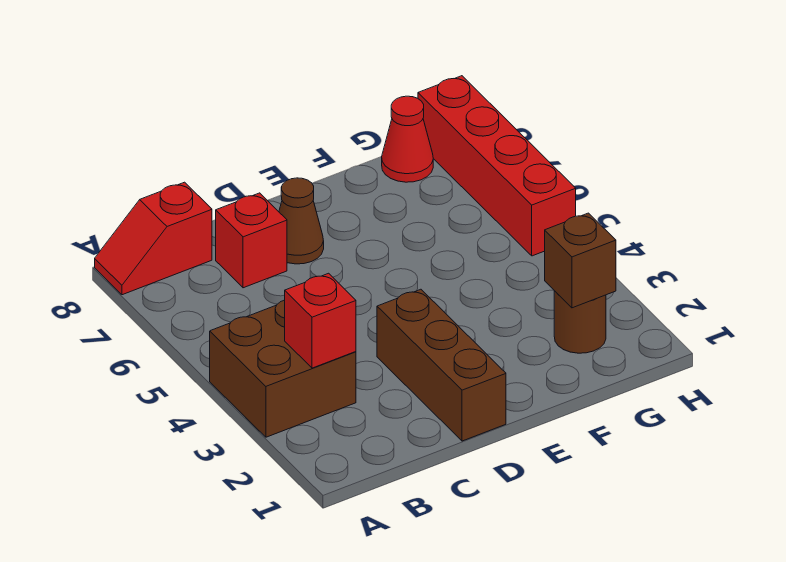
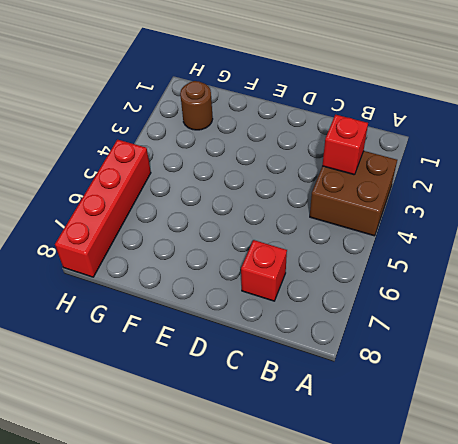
none -> red slope A8:B8 level 1 top B
none -> brown brick D1:D3 level 1

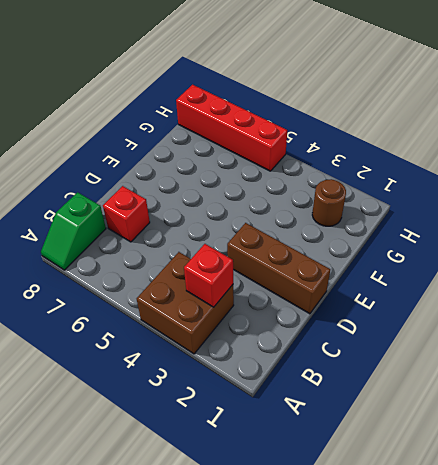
green slope A8:B8 level 1 top B -> red slope A8:B8 level 1 top B
none -> brown cone D7 level 1
none -> red cone G8 level 1

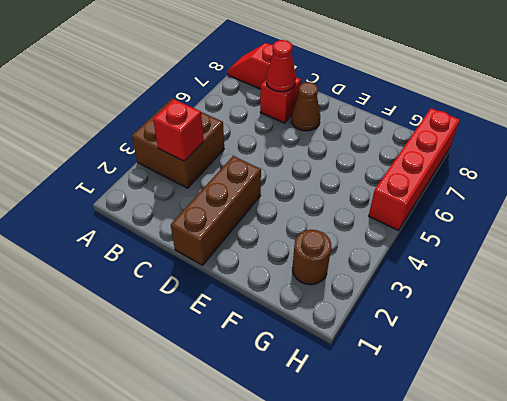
red cone C7 level 2 -> red cone G8 level 1
none -> brown brick G2 level 2

